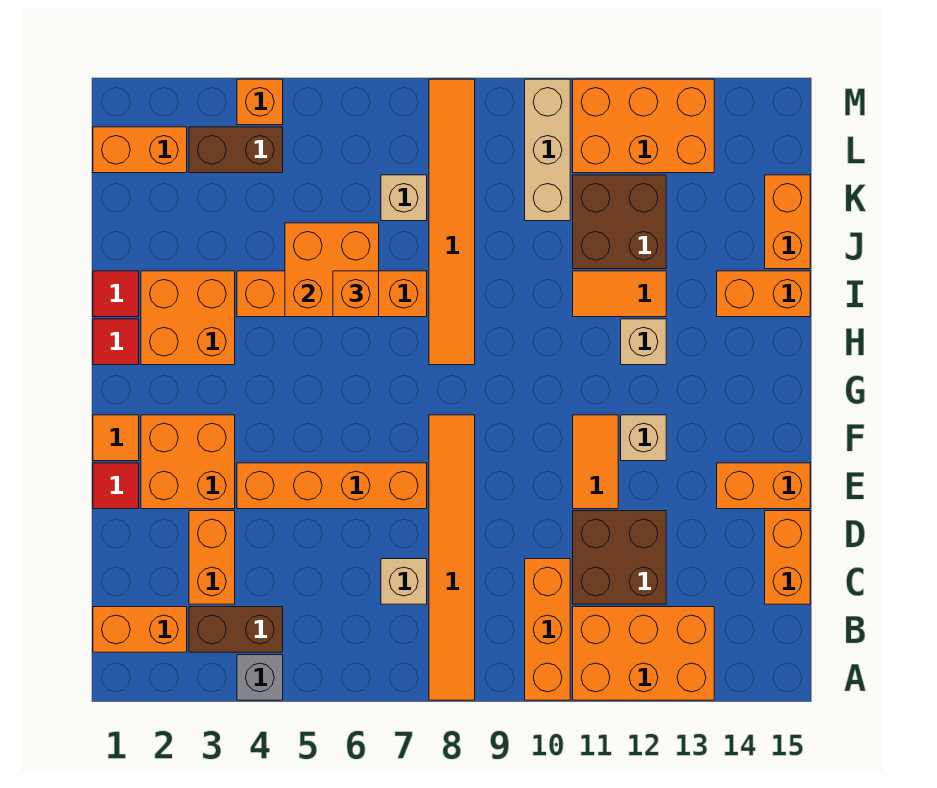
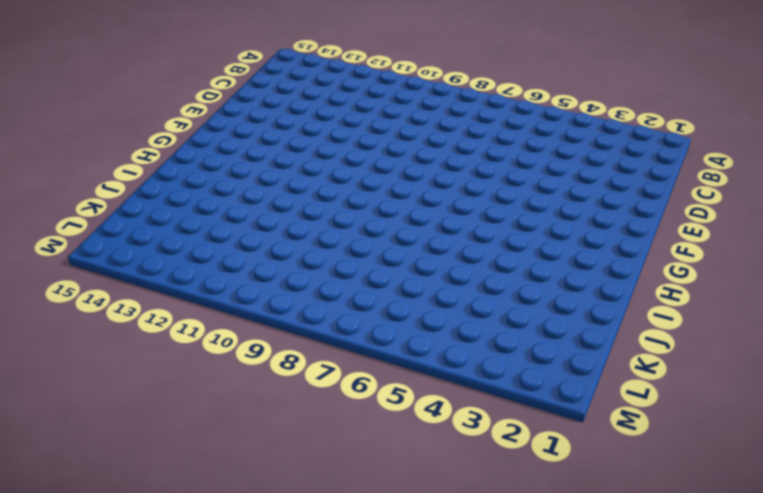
none -> grey brick A4 level 1
none -> orange tile A8:F8 level 1
none -> orange brick A10:C10 level 1
none -> orange brick A11:B13 level 1

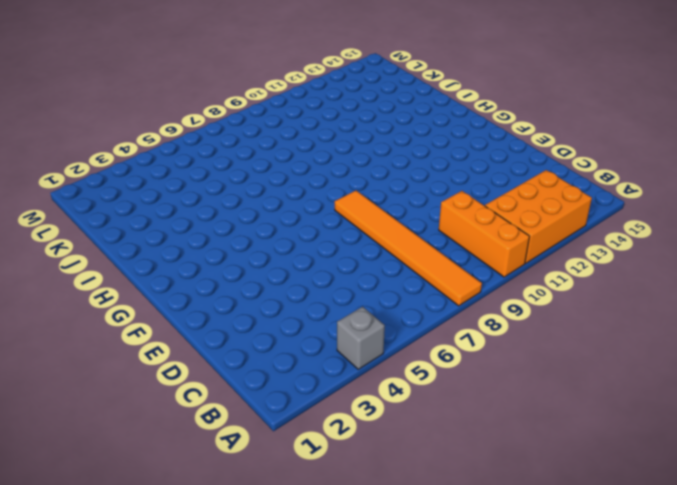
none -> orange brick B1:B2 level 1
none -> brown brick B3:B4 level 1
none -> orange brick C3:D3 level 1
none -> tan brick C7 level 1

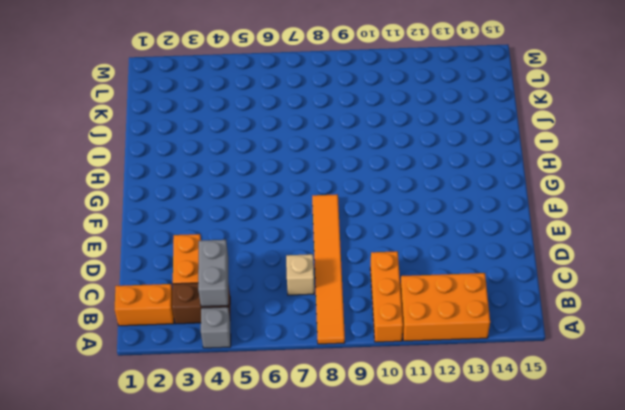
grey brick B4:C4 level 2 -> none
none -> brown brick C11:D12 level 1
none -> orange brick C15:D15 level 1
none -> red tile E1 level 1
none -> orange brick E2:F3 level 1

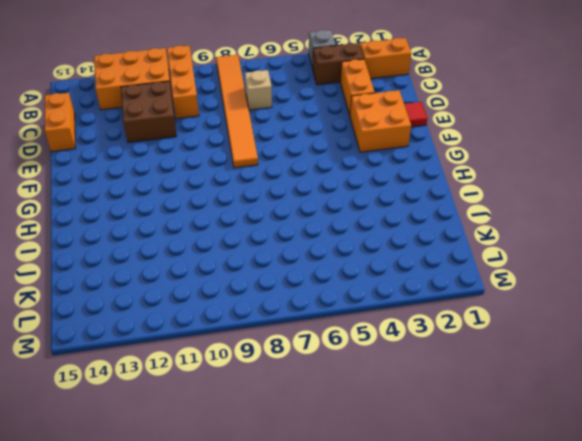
none -> orange brick E4:E7 level 1
none -> orange tile E11:F11 level 1
none -> orange brick E14:E15 level 1
none -> orange tile F1 level 1

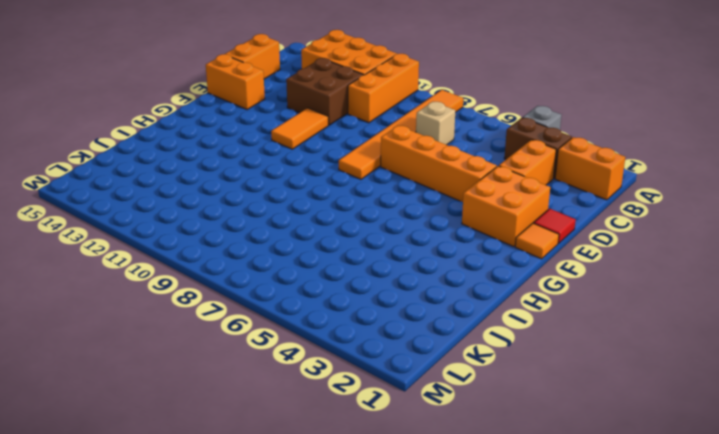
none -> tan brick F12 level 1
none -> red tile H1 level 1
none -> orange brick H2:I3 level 1
none -> orange tile H8:M8 level 1

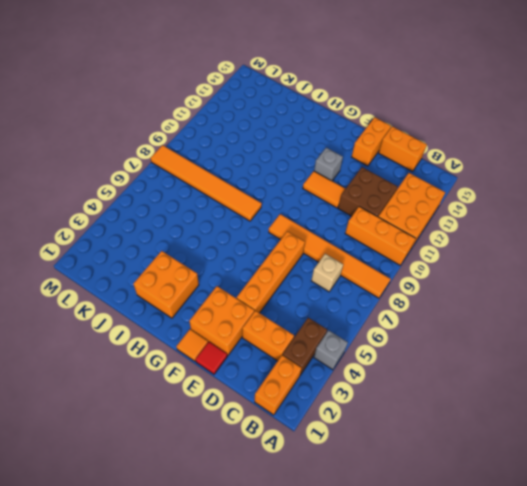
grey brick F12 level 1 -> tan brick F12 level 1
none -> red tile H1 level 1
none -> tan brick H12 level 1
none -> red tile I1 level 1
none -> orange brick I4:I7 level 1

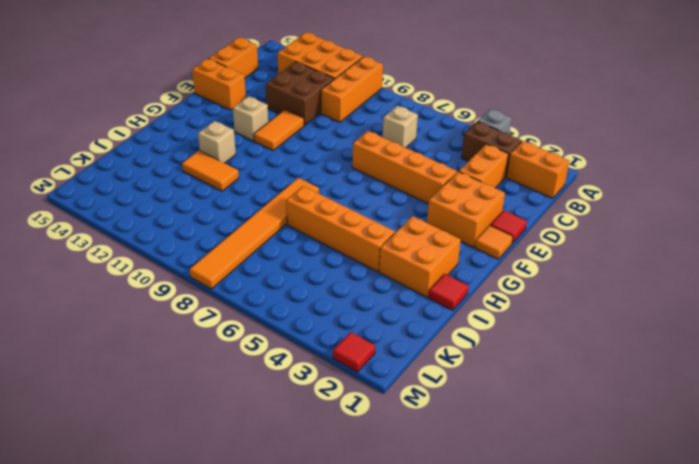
red tile M2 level 1 -> red tile H1 level 1
none -> orange tile A8:F8 level 1
none -> orange brick I14:I15 level 1
none -> brown brick J11:K12 level 1
none -> orange brick J15:K15 level 1

